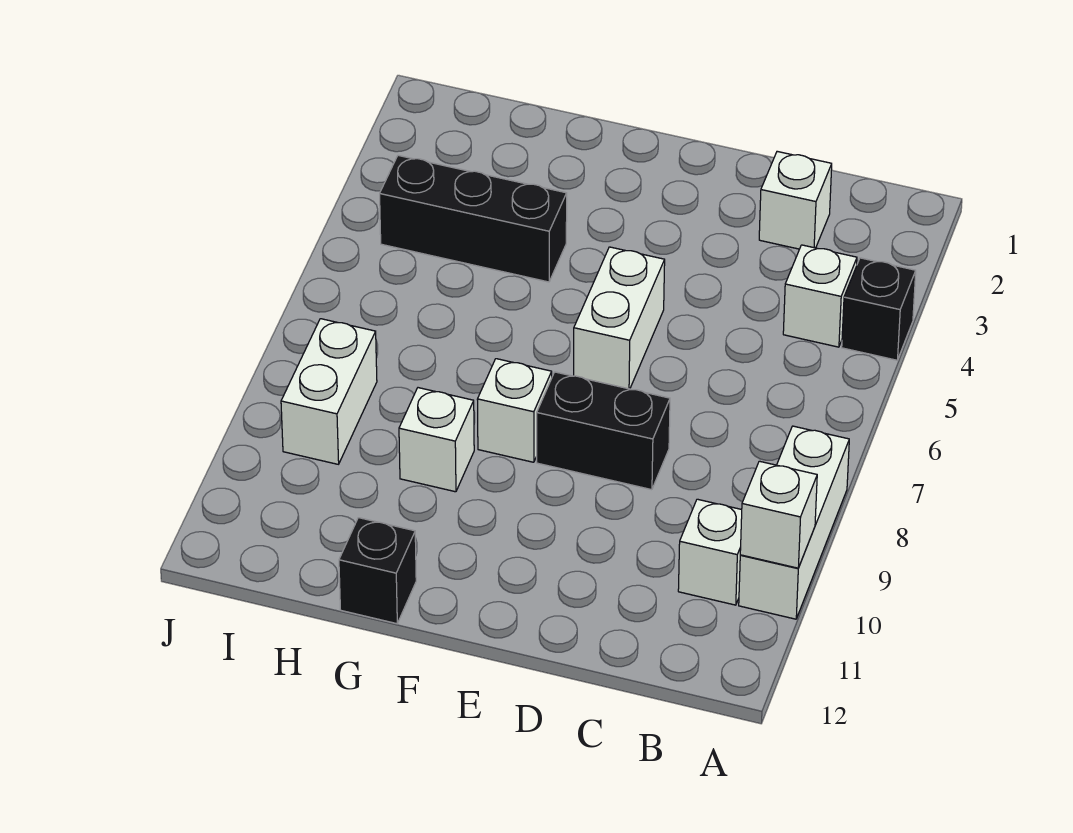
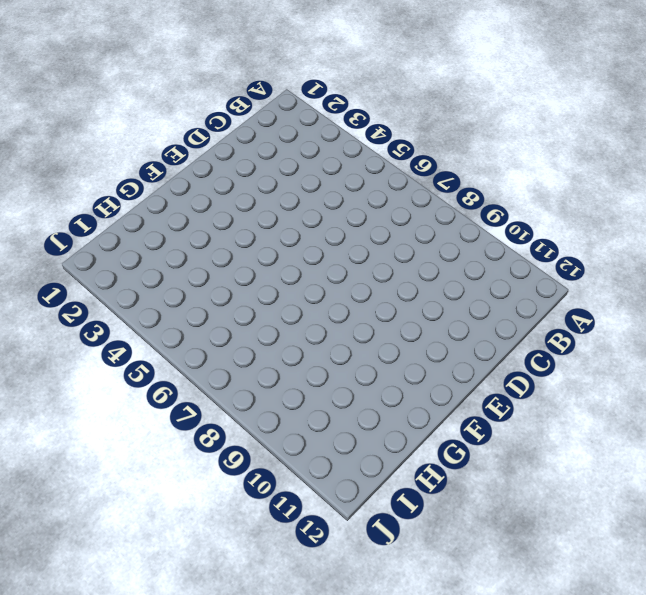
none -> black brick A4 level 1
none -> white brick A8:A10 level 1
none -> white brick B4 level 1

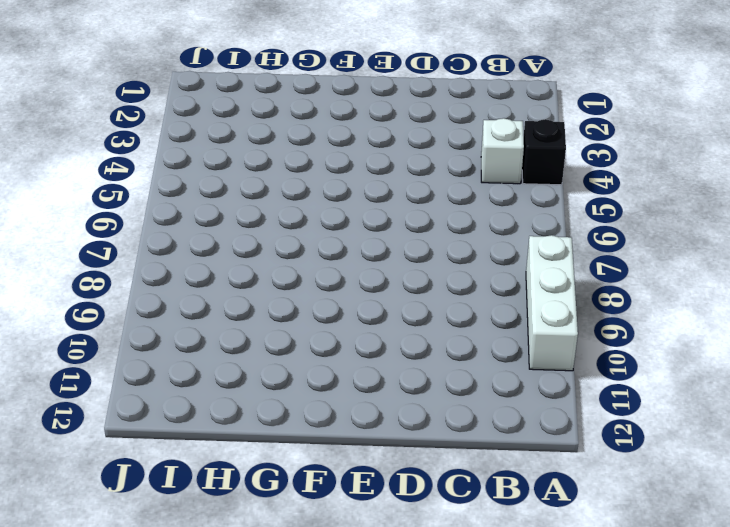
none -> white brick B10 level 1
none -> white brick C2 level 1
none -> black brick D8:E8 level 1

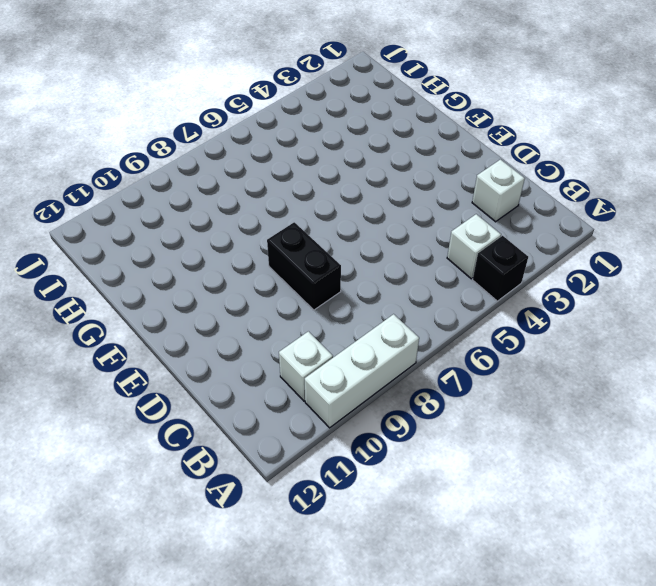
none -> white brick E5:E6 level 1
none -> white brick F8 level 1
none -> black brick G4:I4 level 1

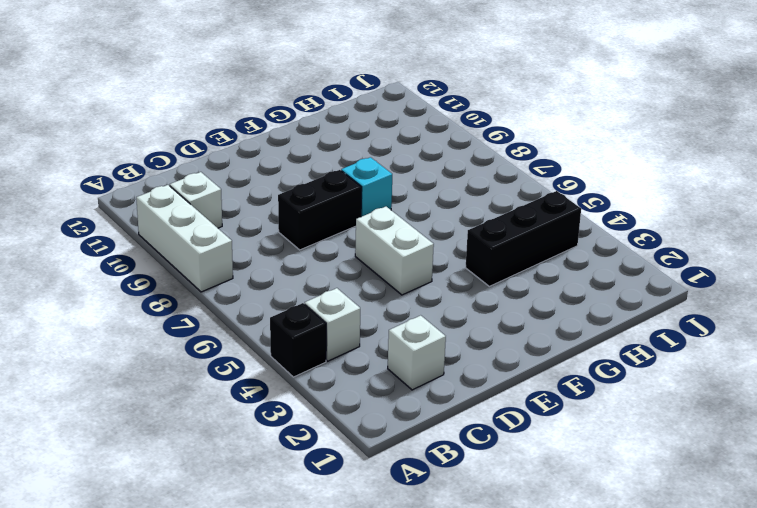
cyan brick F8 level 1 -> white brick F8 level 1
none -> white brick G9 level 1
none -> black brick G12 level 1
none -> white brick I8:I9 level 1

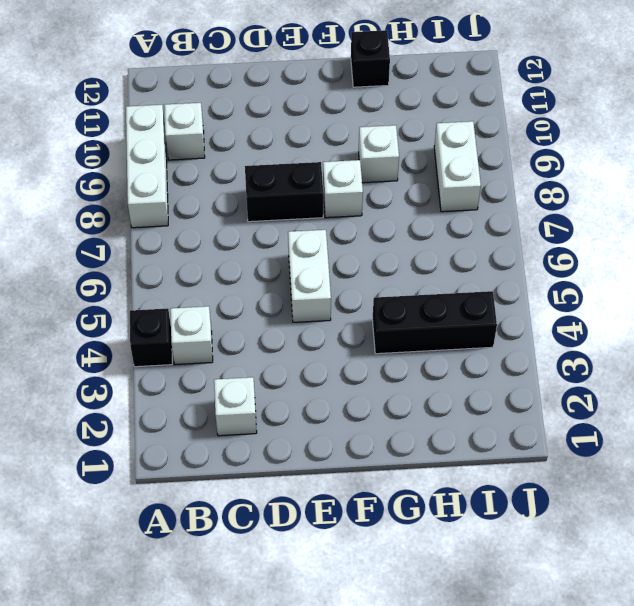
none -> white brick A10 level 2

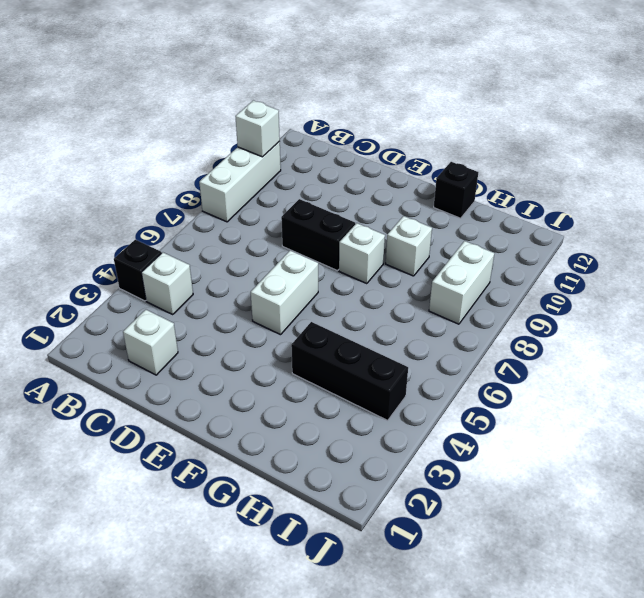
none -> white brick B10 level 1

